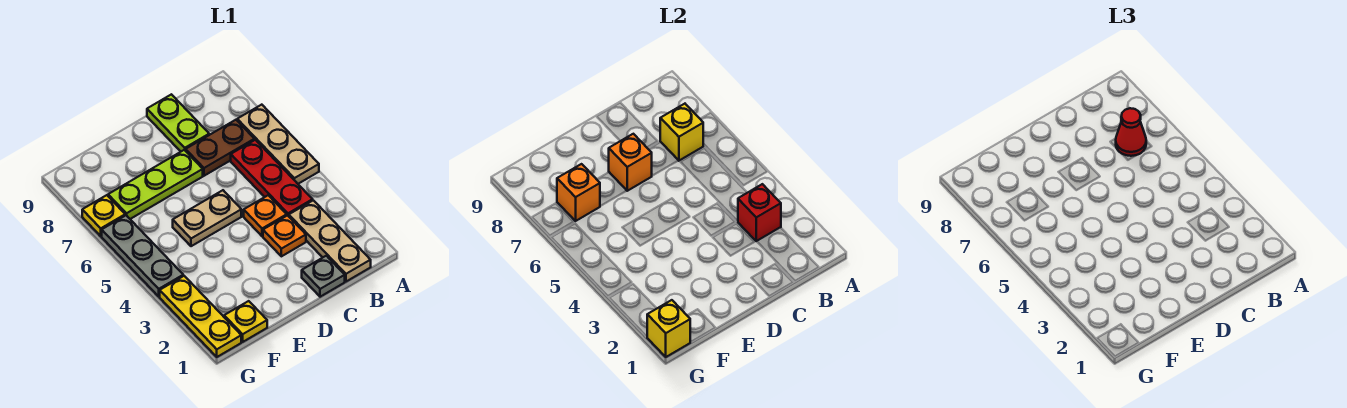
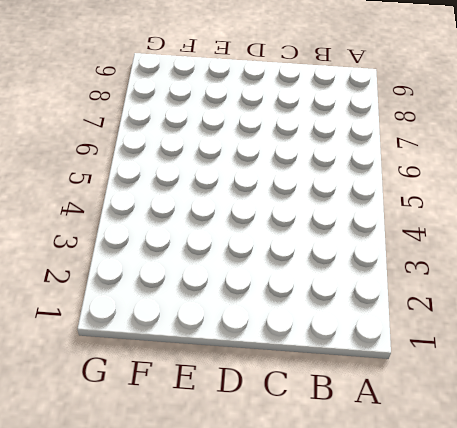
none -> tan plate A5:A7 level 1
none -> tan plate B1:B3 level 1
none -> red plate B4:B6 level 1

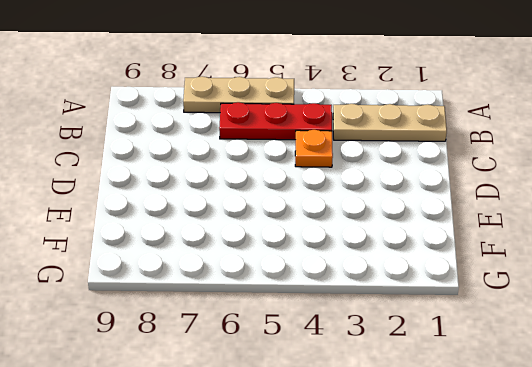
none -> brown plate B7:C7 level 1
none -> grey plate C1 level 1
none -> orange plate C3 level 1

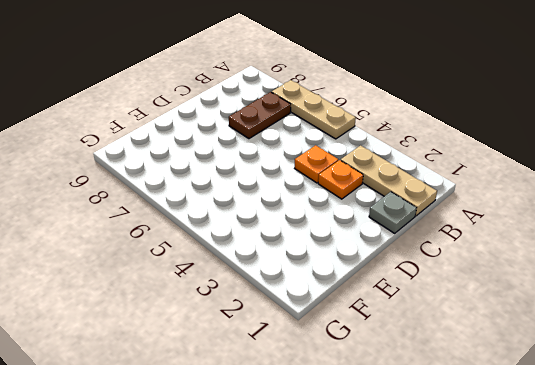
none -> red plate B4:B6 level 1
none -> lime plate C8:C9 level 1
none -> tan plate D5:E5 level 1

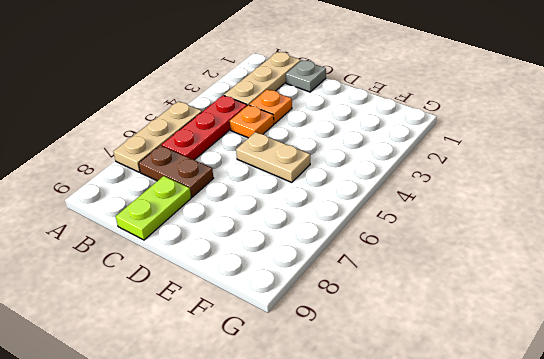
none -> lime plate D7:F7 level 1
none -> yellow plate F1 level 1
none -> yellow plate G1:G3 level 1

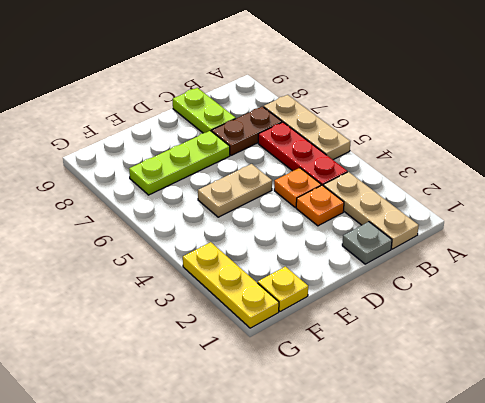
none -> grey plate G4:G6 level 1
none -> yellow plate G7 level 1
none -> red brick B3 level 2

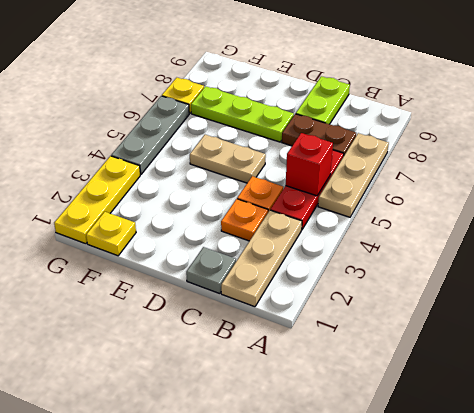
red brick B5 level 2 -> red brick B3 level 2
none -> yellow brick B7 level 2
none -> orange brick D7 level 2
none -> orange brick F7 level 2

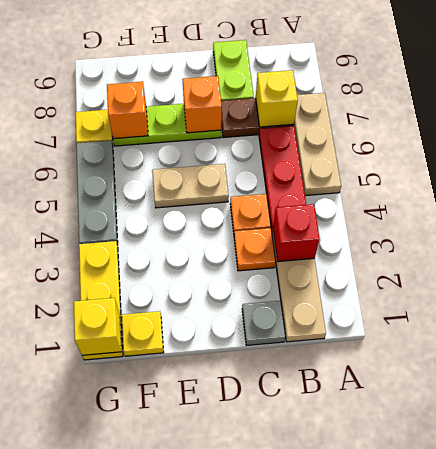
none -> red cone B7 level 3

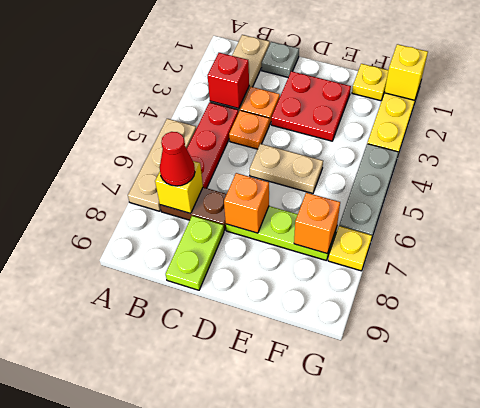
red plate D2:E3 level 1 -> none

